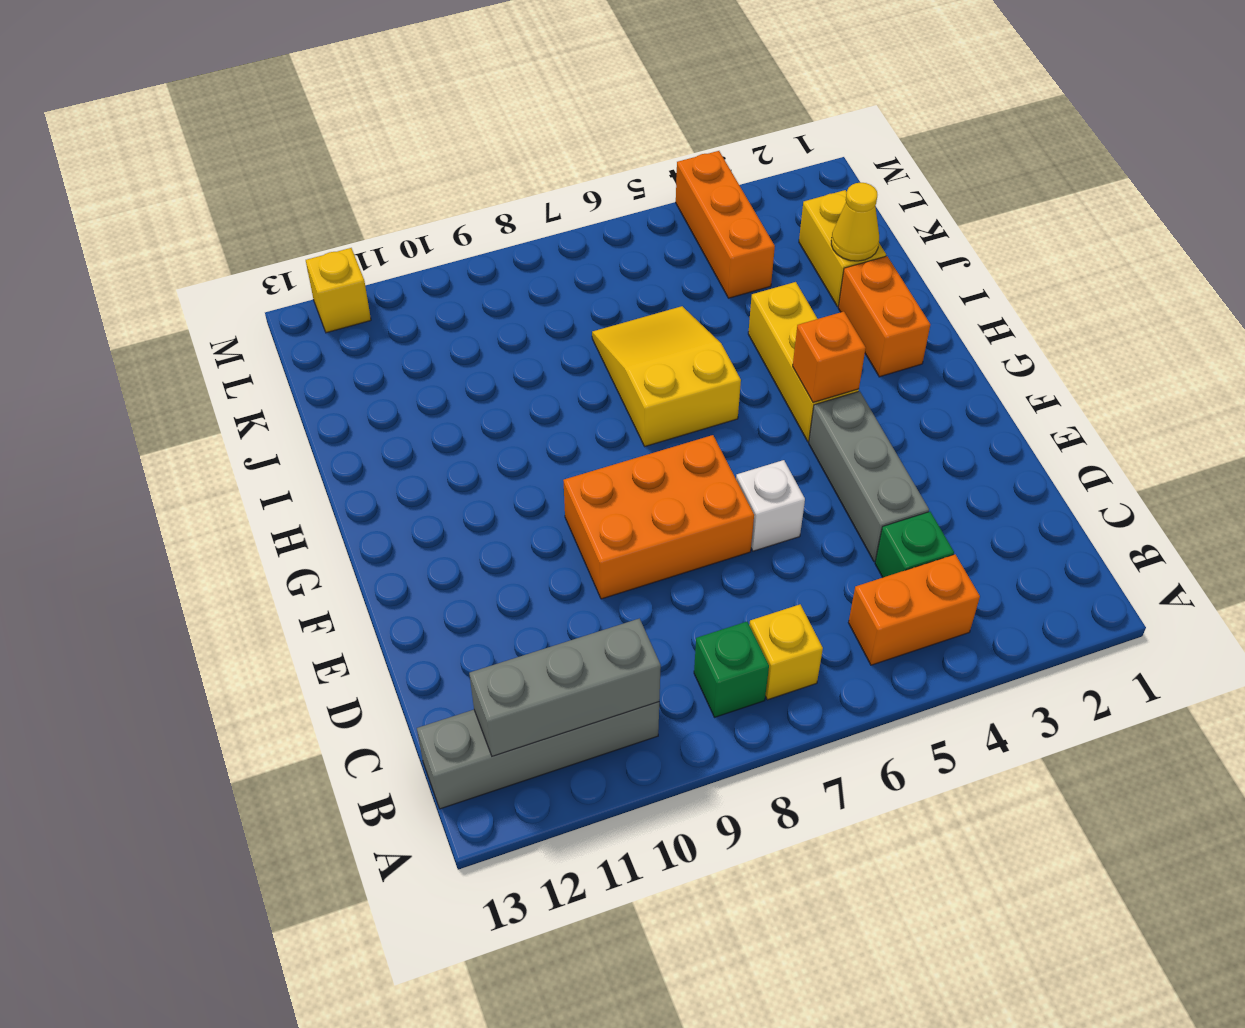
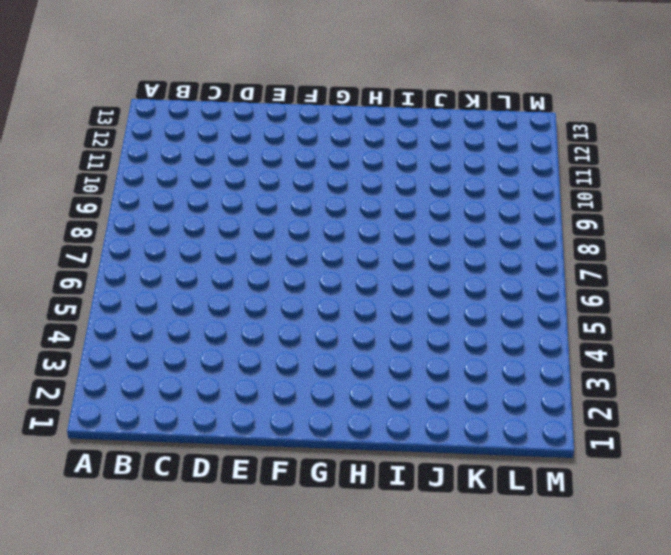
none -> orange brick B4:B5 level 1
none -> yellow brick B7 level 1
none -> green brick B8 level 1

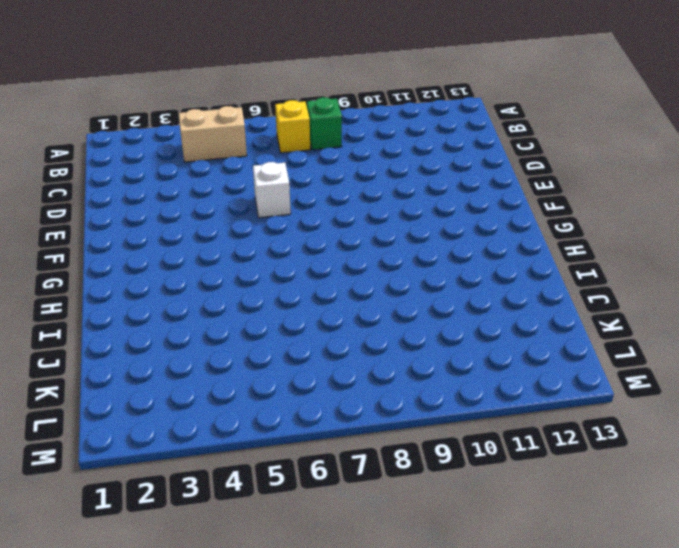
tan brick B4:B5 level 1 -> orange brick B4:B5 level 1
none -> grey brick B10:B13 level 1
none -> green brick C4 level 1
none -> grey brick D4:F4 level 1

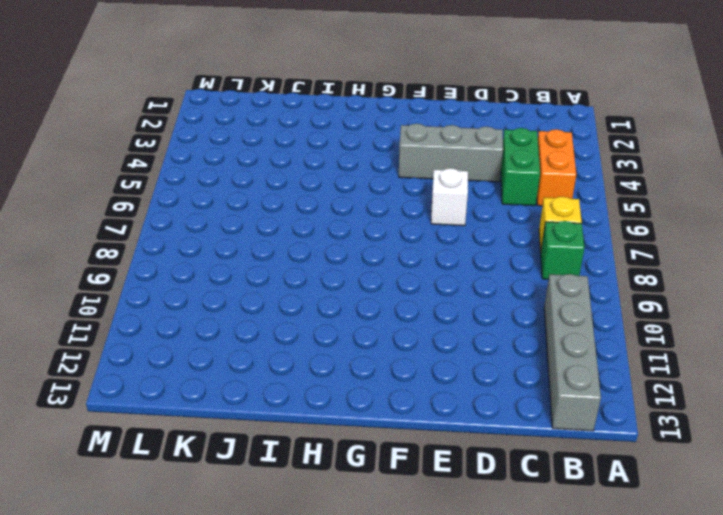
green brick C4:C5 level 1 -> green brick C4 level 1
none -> orange brick E7:F9 level 1
none -> yellow brick G4:I4 level 1
none -> orange brick H2:I2 level 1

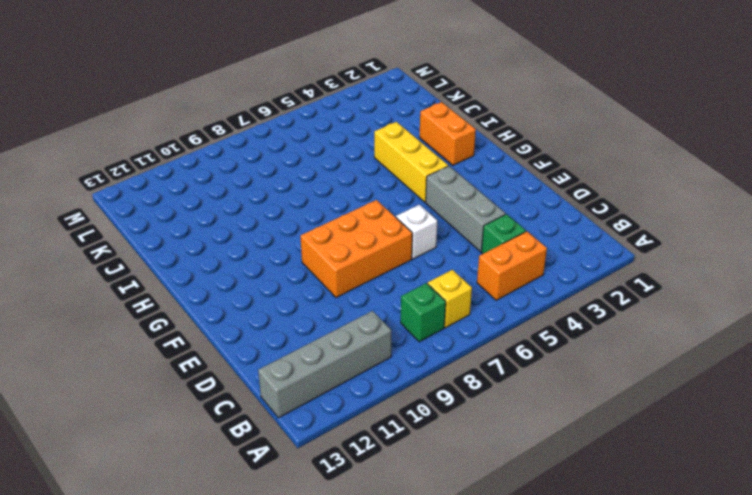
none -> yellow slope H6:J7 level 1 top H
none -> yellow brick J2:K2 level 1
none -> orange brick K4:M4 level 1

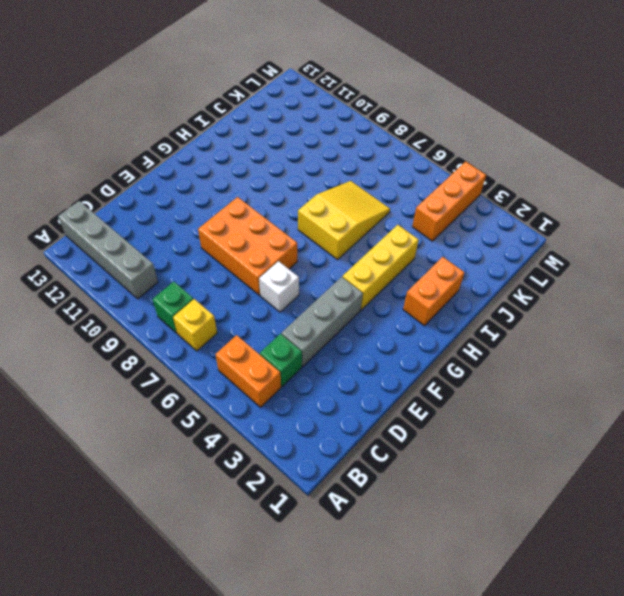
none -> yellow brick J2:K2 level 1
none -> yellow brick M12 level 1
none -> grey brick B10:B12 level 2

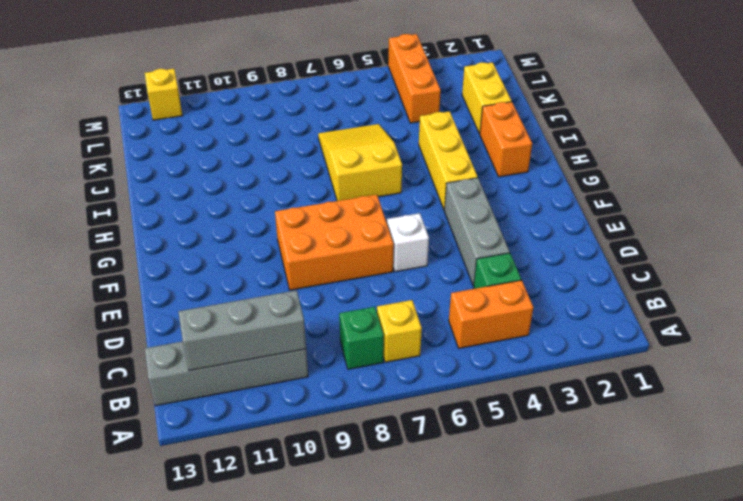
none -> orange brick G4 level 2
none -> yellow cone J2 level 2

